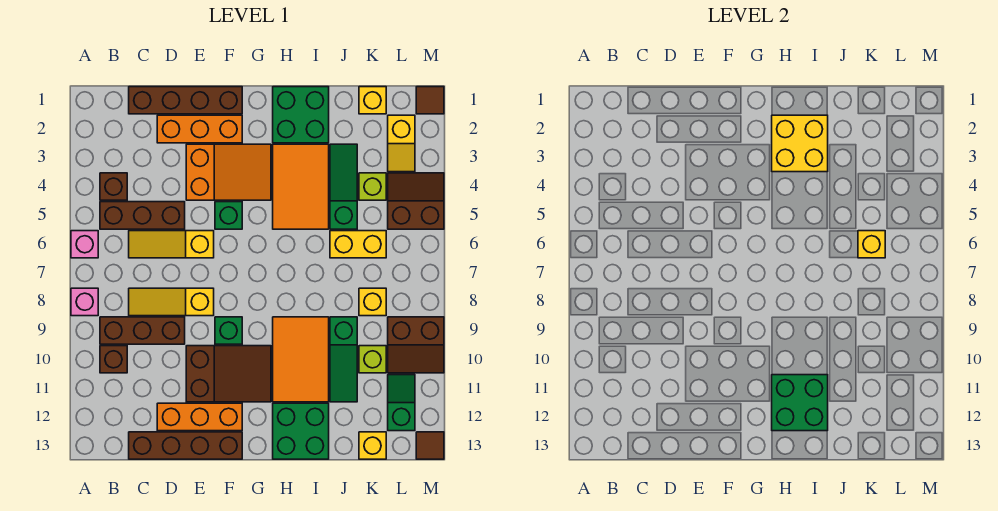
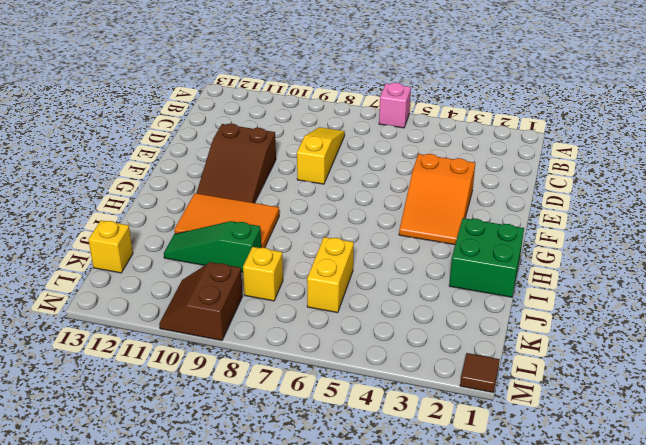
none -> pink brick A8 level 1
none -> brown brick B4 level 1
none -> brown brick B5:D5 level 1
none -> brown brick B9:D9 level 1

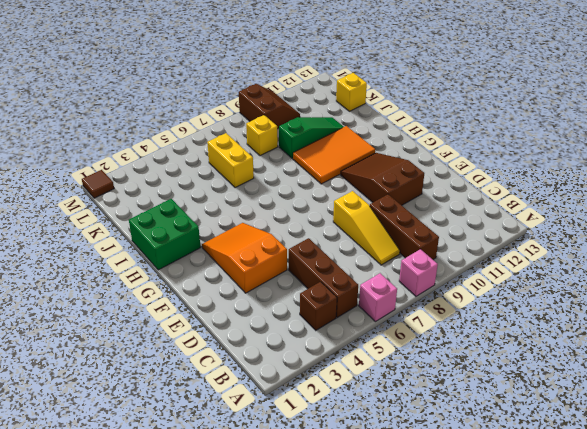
none -> brown brick B10 level 1
none -> brown brick C1:F1 level 1
none -> yellow slope C6:E6 level 1 top E
none -> brown brick C13:F13 level 1

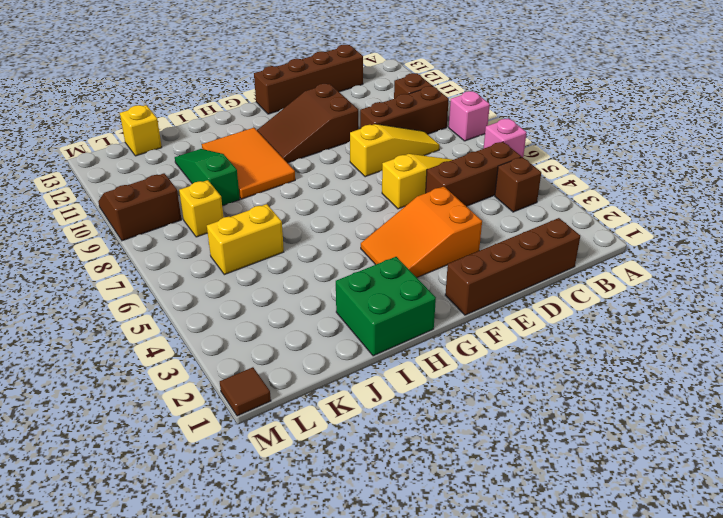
none -> orange brick D2:F2 level 1
none -> orange brick D12:F12 level 1
none -> green brick F5 level 1
none -> green brick F9 level 1

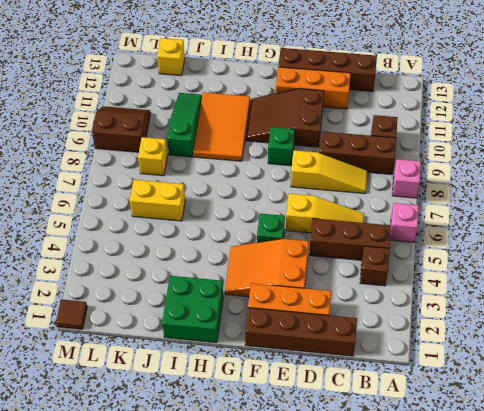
none -> orange tile H3:I5 level 1
none -> green brick H12:I13 level 1
none -> green slope J3:J5 level 1 top 5
none -> yellow brick K1 level 1

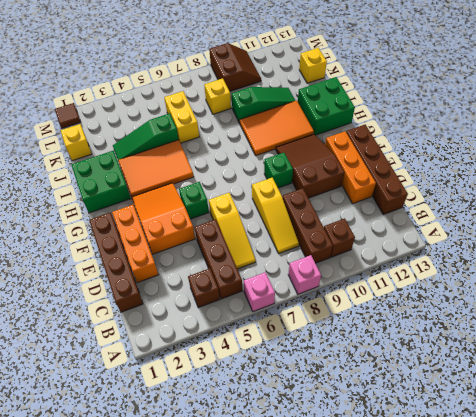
none -> lime brick K4 level 1
none -> lime brick K10 level 1
none -> yellow slope L2:L3 level 1 top 2
none -> brown slope L4:M5 level 1 top 5

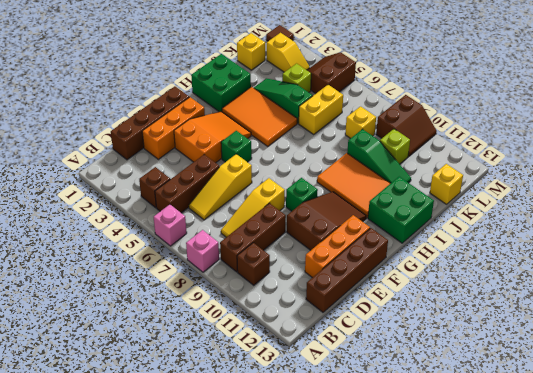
none -> green slope L11:L12 level 1 top 12
none -> brown tile M13 level 1
none -> yellow brick H2:I3 level 2
none -> green brick H11:I12 level 2

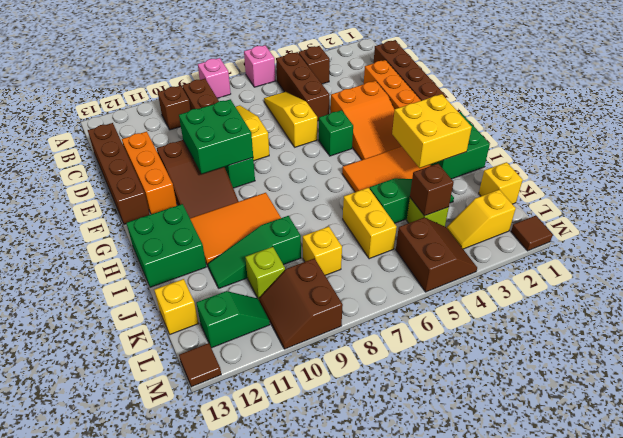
green brick E9:F10 level 2 -> green brick H11:I12 level 2
brown brick K4 level 2 -> none
none -> yellow brick K6 level 2

